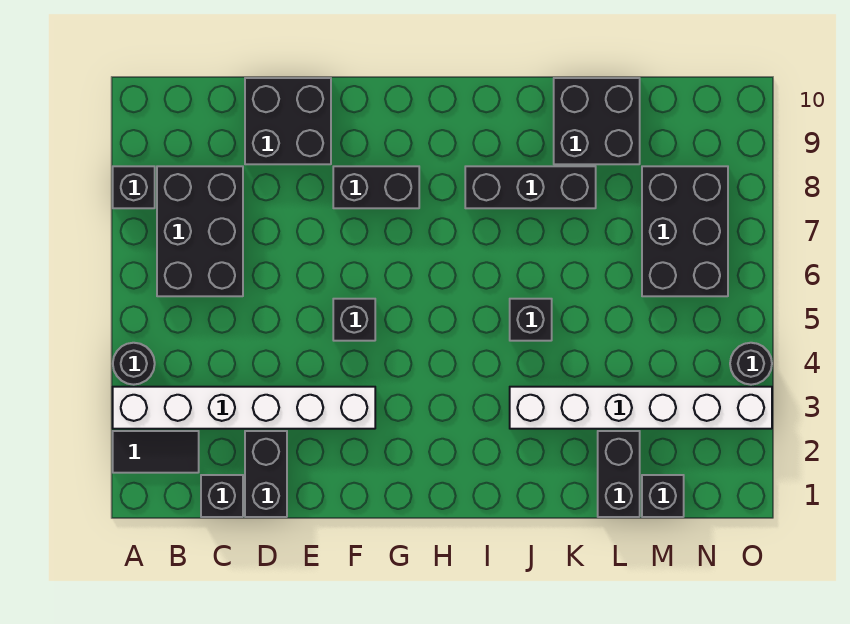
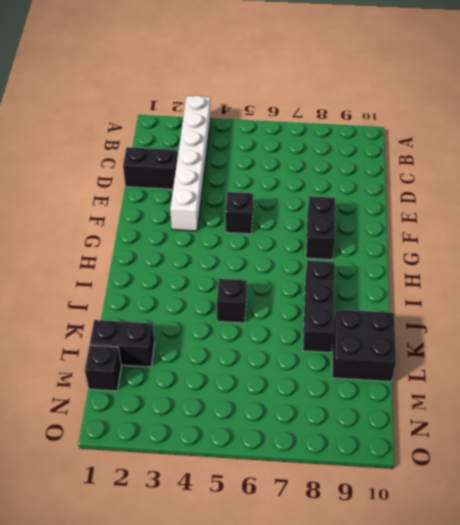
none -> black tile A2:B2 level 1
none -> black round brick A4 level 1
none -> black brick A8 level 1

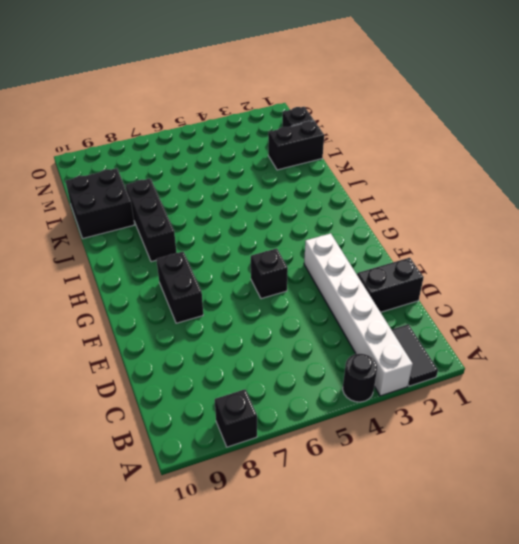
none -> black brick B6:C8 level 1
none -> black brick C1 level 1
none -> black brick D9:E10 level 1

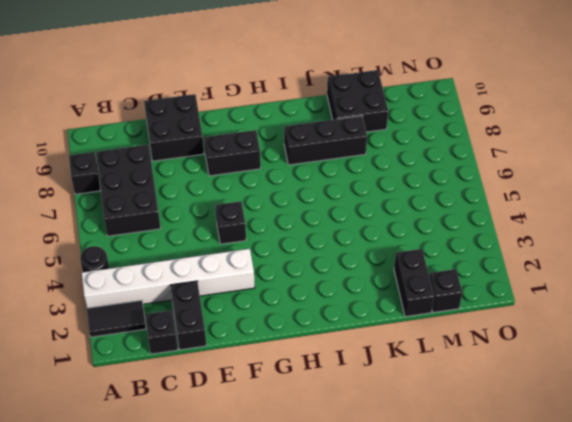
none -> white brick J3:O3 level 1
none -> black brick J5 level 1
none -> black brick M6:N8 level 1

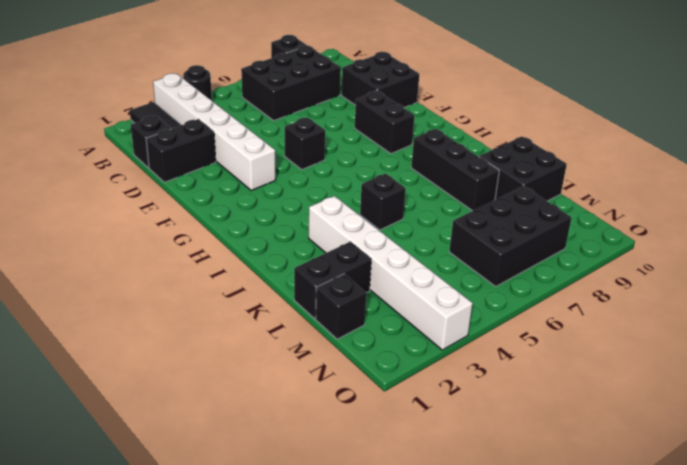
none -> black round brick O4 level 1

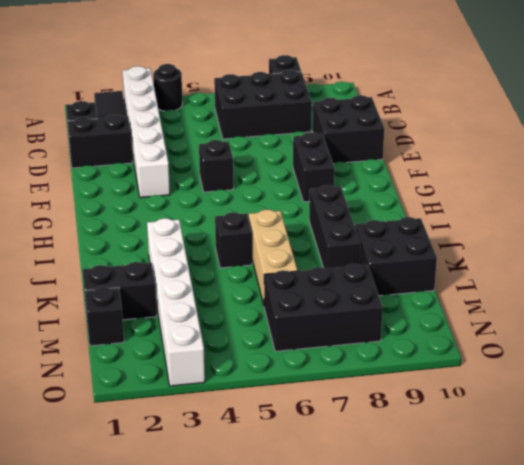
tan brick J6:L6 level 1 -> none
none -> black round brick O4 level 1

